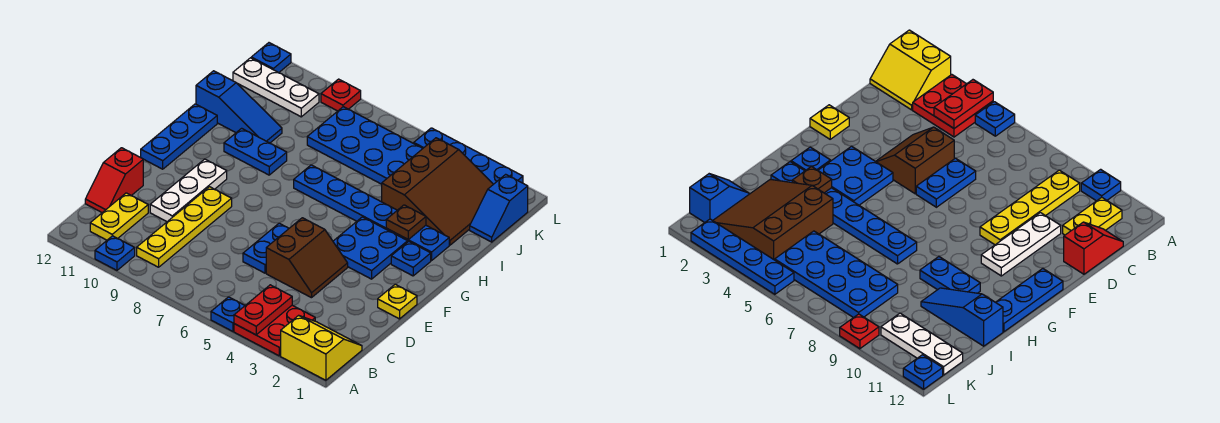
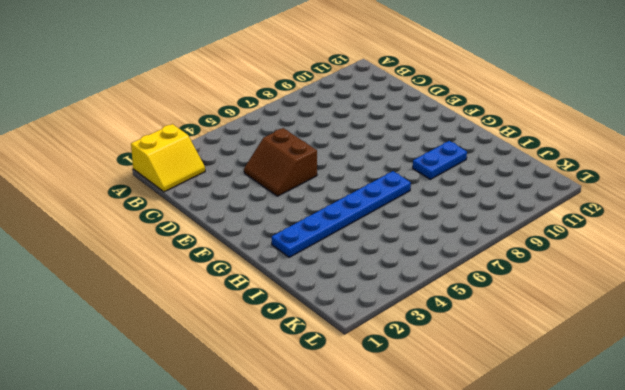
none -> red plate A3:B4 level 1
none -> blue plate A5 level 1
none -> blue plate A10 level 1

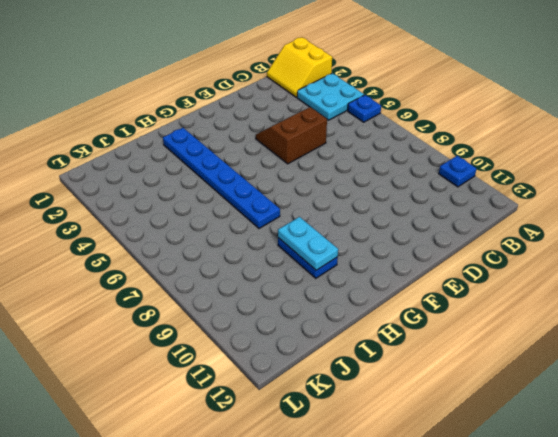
cyan plate A3:B4 level 1 -> red plate A3:B4 level 1
cyan plate H9:H10 level 2 -> none
none -> yellow plate B9:E9 level 1
none -> yellow plate B11:C11 level 1
none -> red slope C12:D12 level 1 top D

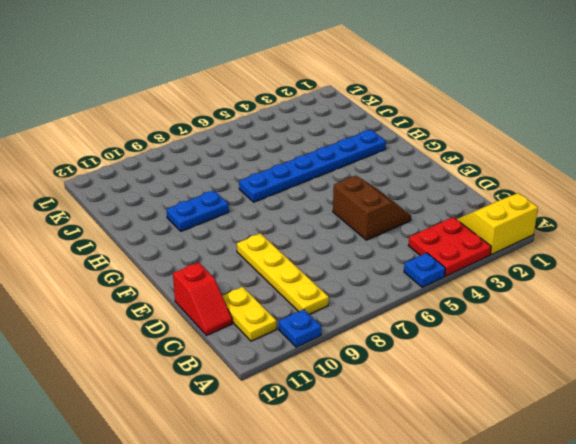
none -> blue plate D6:E6 level 1
none -> white plate D10:F10 level 1
none -> yellow plate E1 level 1

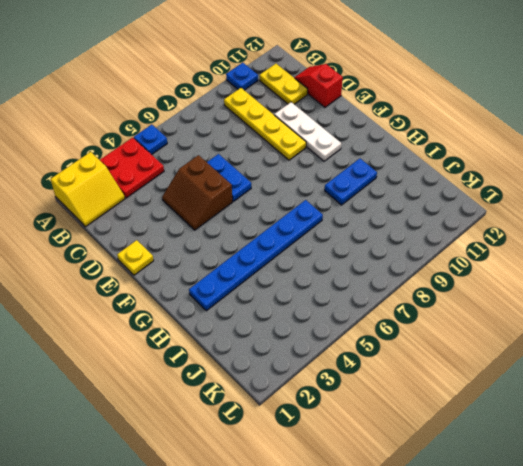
none -> blue plate F3:G4 level 1
none -> blue plate F12:H12 level 1
none -> blue plate G2 level 1

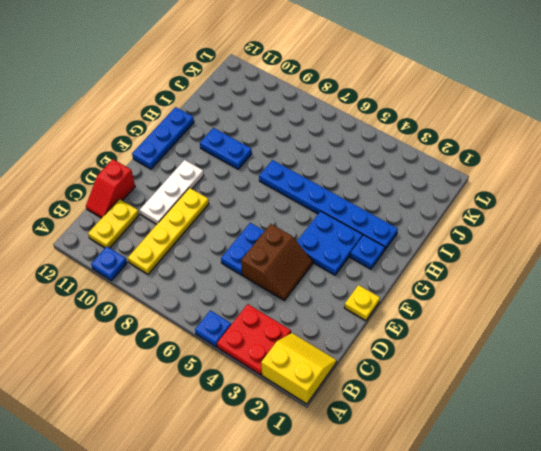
none -> brown slope I2:K4 level 1 top 4
none -> blue slope I10:I12 level 1 top 12
none -> blue slope J1:K1 level 1 top K

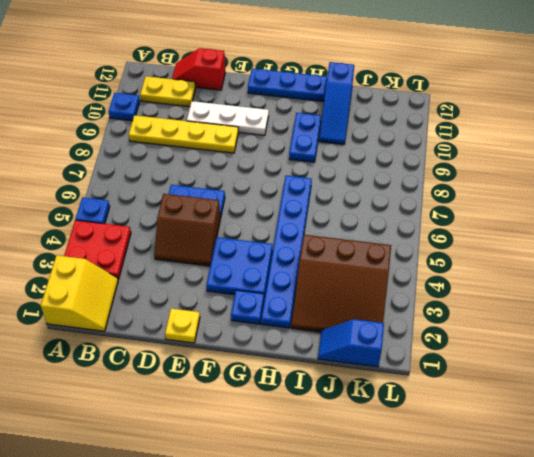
none -> blue plate J5:K8 level 1
none -> white plate K10:K12 level 1
none -> blue plate L2:L5 level 1

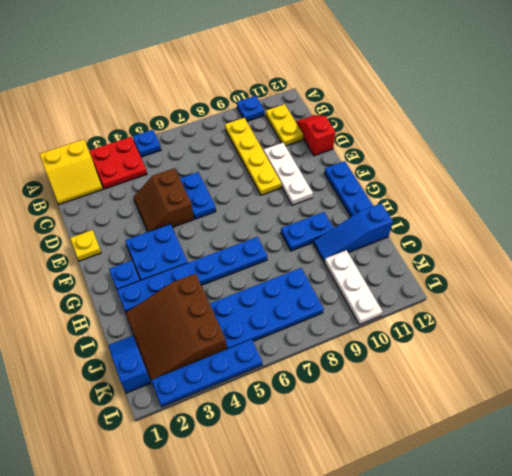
white plate J10:L10 level 1 -> white plate K10:K12 level 1
none -> red plate L9 level 1
none -> blue plate L12 level 1
none -> red plate A4:B4 level 2

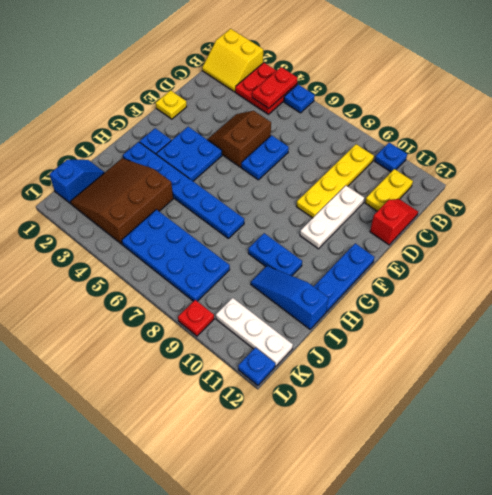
none -> blue plate L2:L5 level 1
none -> brown plate H3 level 2

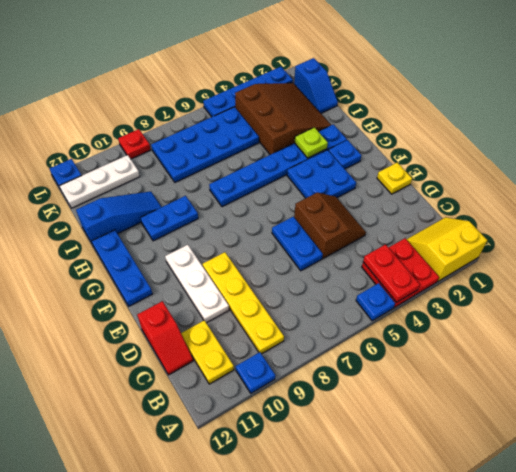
lime plate H3 level 2 -> brown plate H3 level 2

